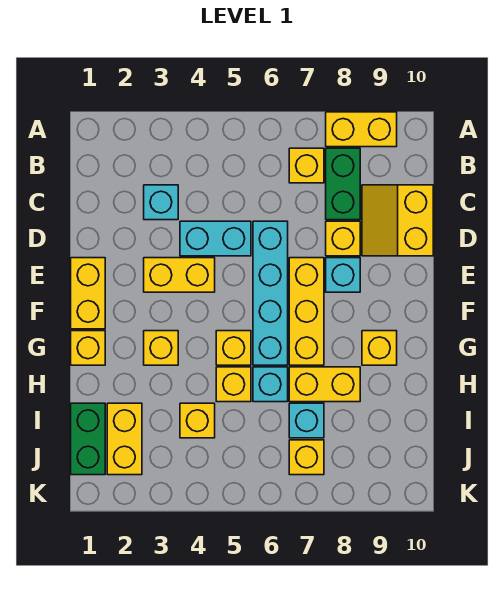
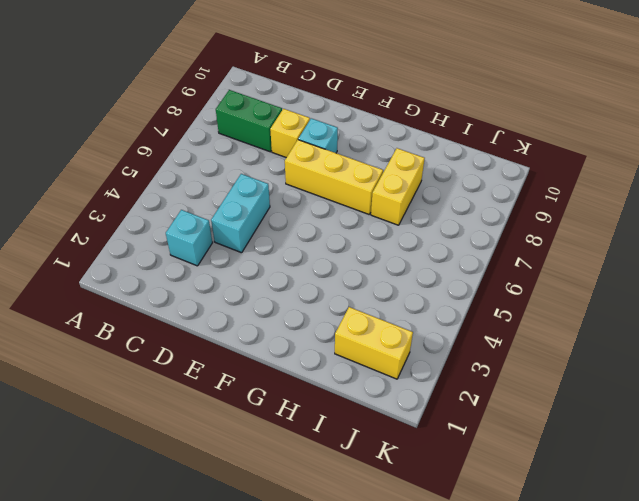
none -> yellow brick A8:A9 level 1
none -> yellow brick B7 level 1
none -> yellow slope C9:D10 level 1 top 10

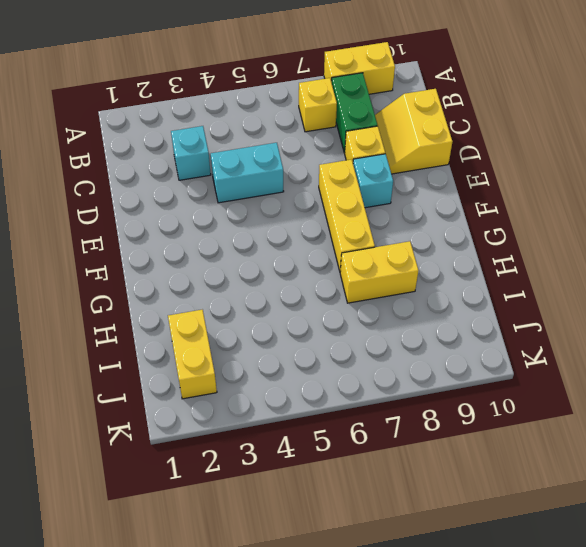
none -> cyan brick D6:G6 level 1
none -> yellow brick E1:F1 level 1
none -> yellow brick E3:E4 level 1

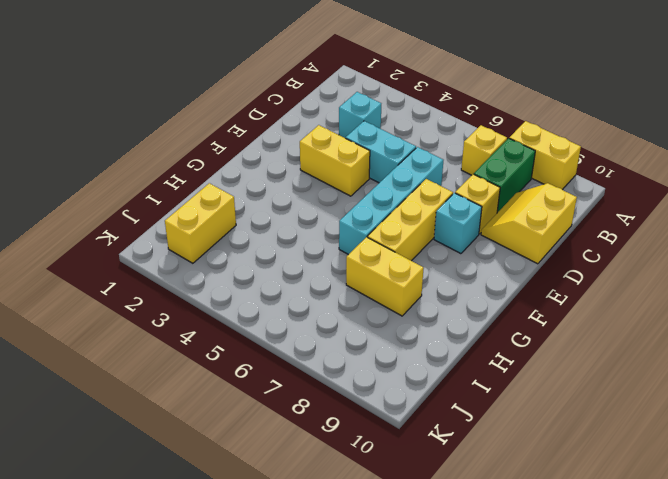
none -> yellow brick E1:F1 level 1
none -> yellow brick G1 level 1
none -> yellow brick G3 level 1

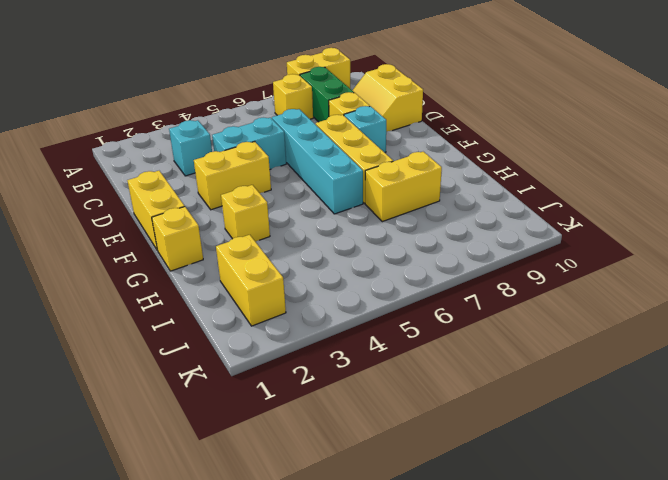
none -> yellow brick G5 level 1
none -> yellow brick G9 level 1
none -> yellow brick H5 level 1

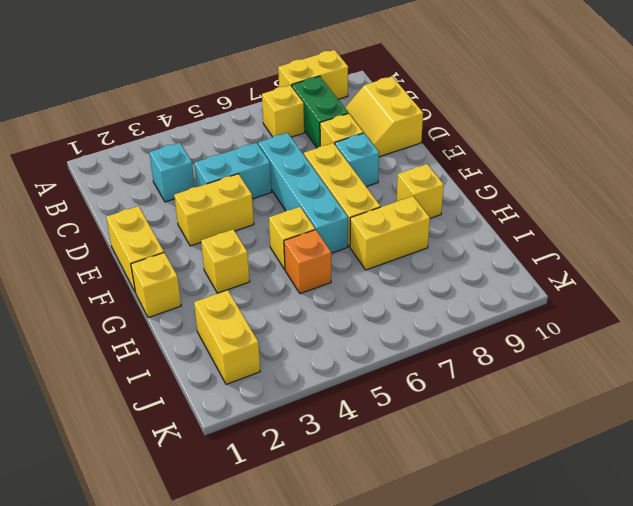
orange brick H5 level 1 -> yellow brick H5 level 1
none -> cyan brick H6 level 1
none -> green brick I1:J1 level 1
none -> yellow brick I4 level 1

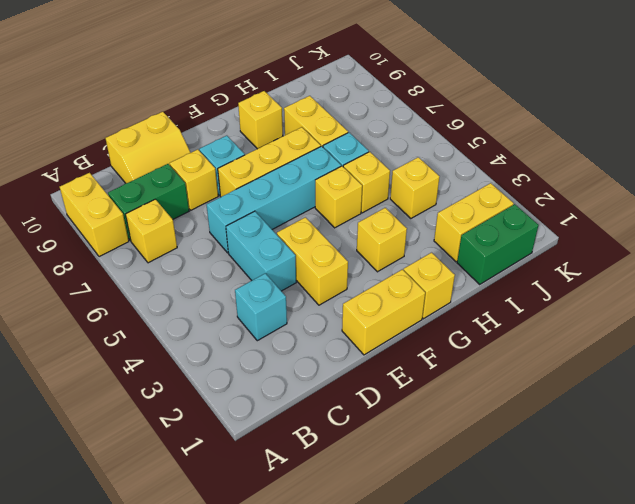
none -> cyan brick I7 level 1
none -> yellow brick J7 level 1

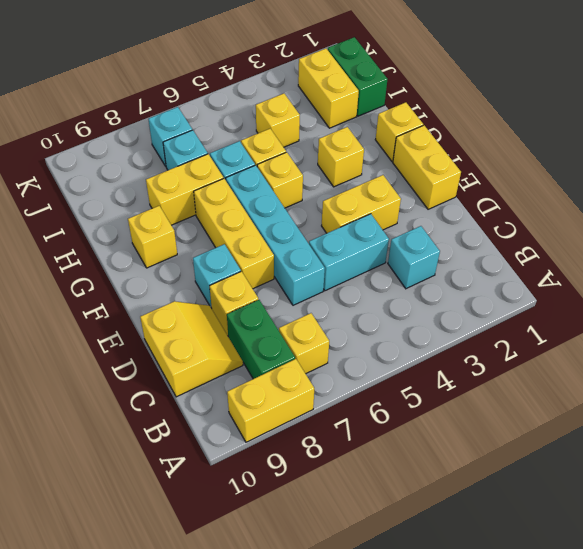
cyan brick J7 level 1 -> yellow brick J7 level 1

